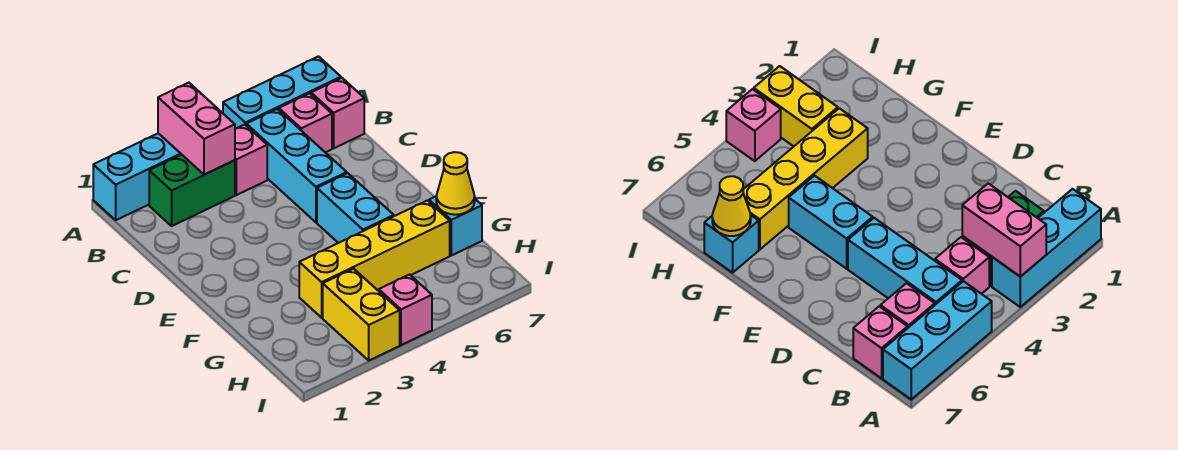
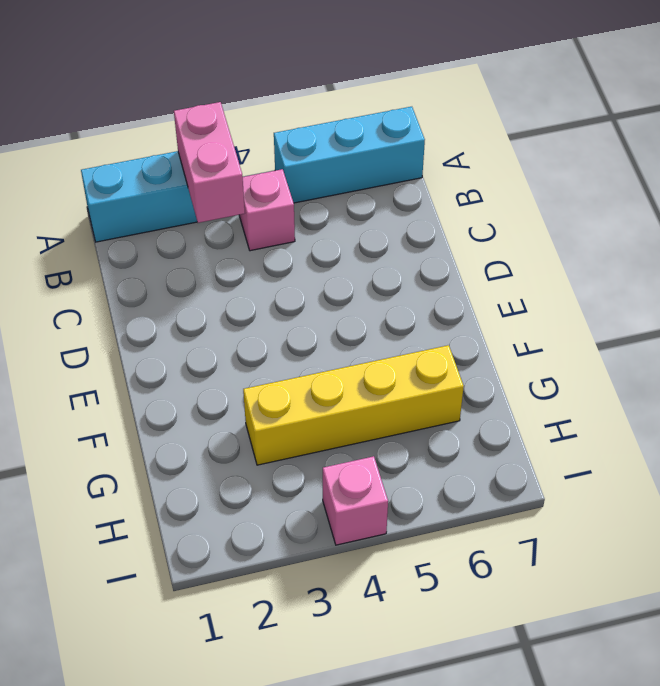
none -> green brick B2:B3 level 1
none -> cyan brick B5:D5 level 1
none -> pink brick B6 level 1

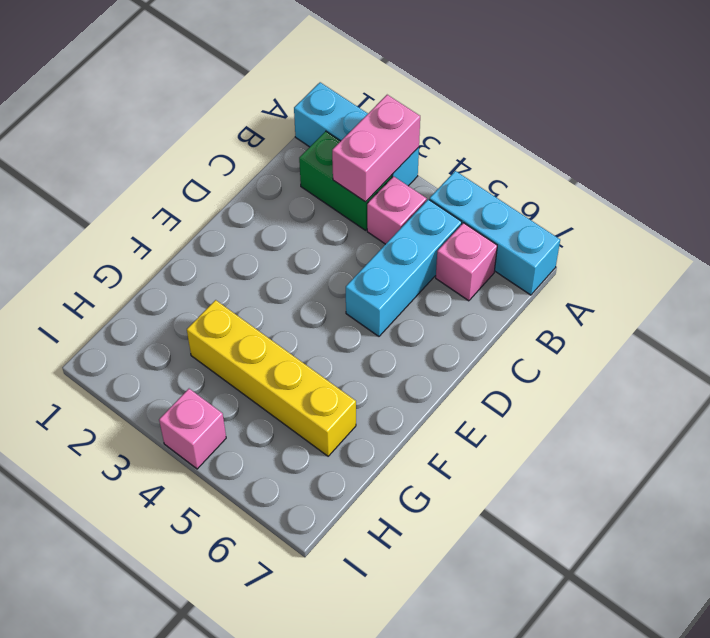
none -> pink brick B7 level 1
none -> cyan brick E5:F5 level 1
none -> cyan brick G7 level 1

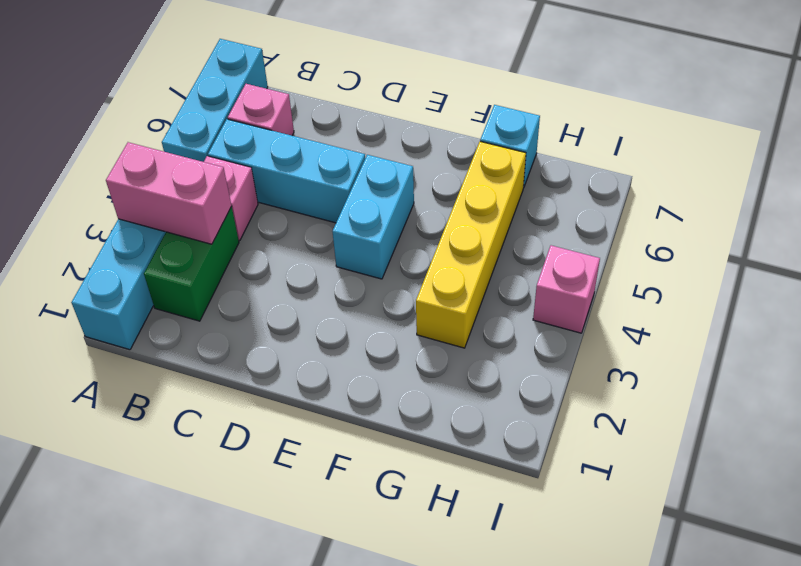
cyan brick E4:E5 level 1 -> cyan brick E5:F5 level 1
none -> pink brick B7 level 1
none -> yellow brick H3:I3 level 1
none -> yellow cone G7 level 2

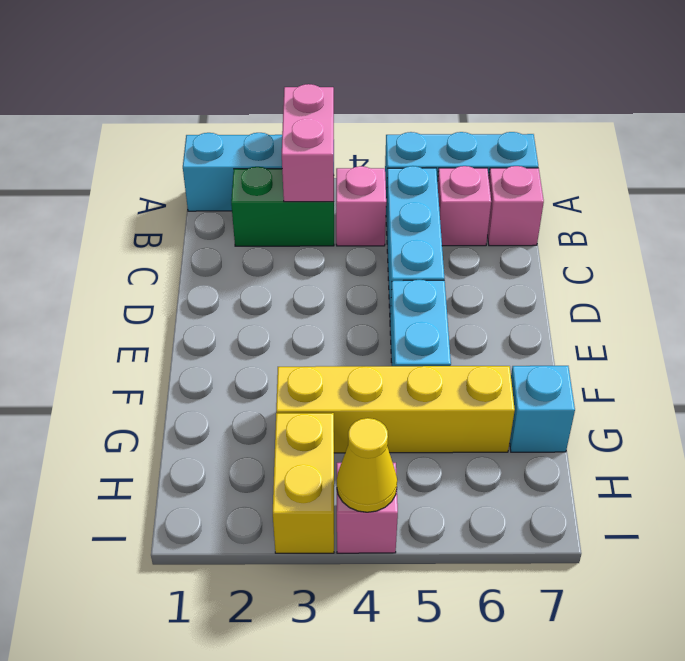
yellow cone I4 level 2 -> yellow cone G7 level 2

